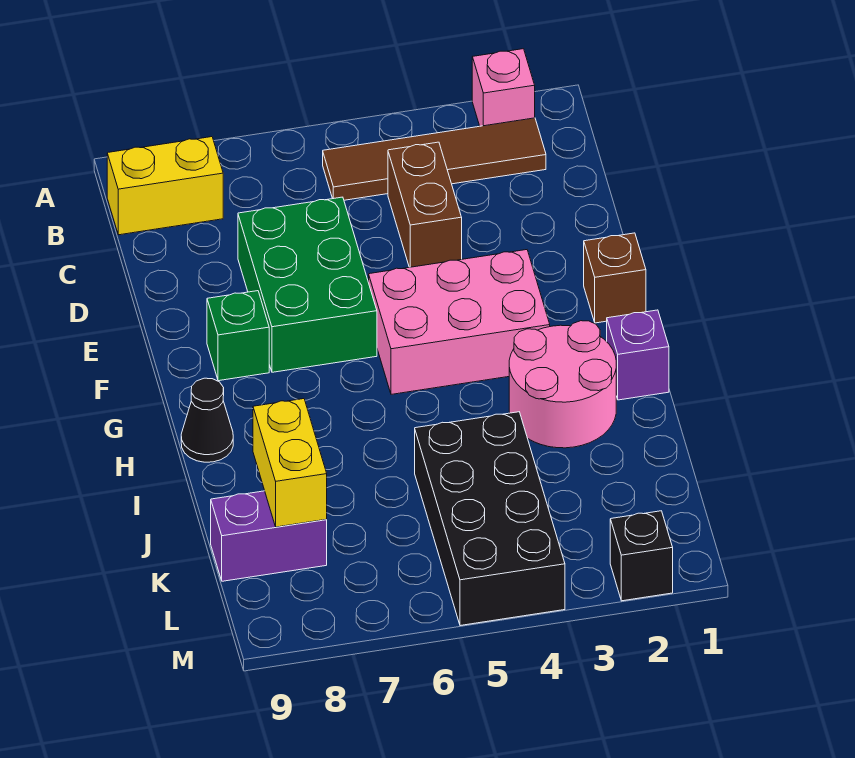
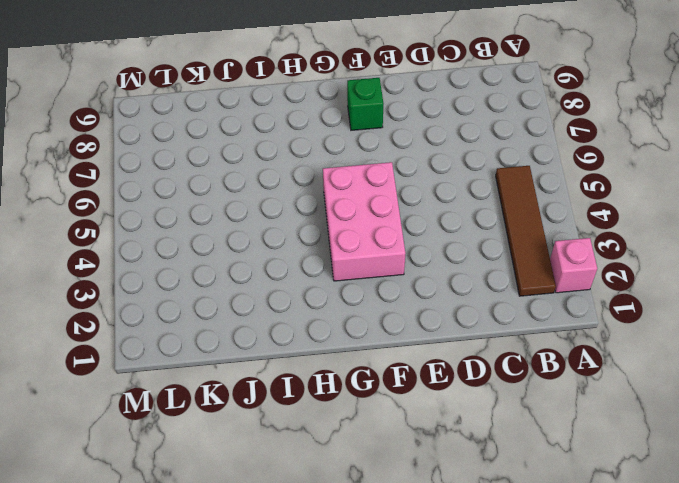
none -> yellow brick B8:B9 level 1
none -> brown brick C4:D4 level 1
none -> green brick D6:F7 level 1

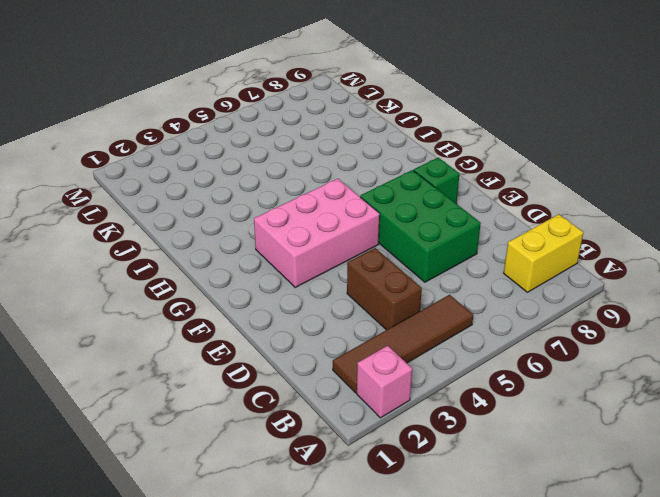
none -> brown brick F1 level 1
none -> purple brick H1 level 1
none -> pink round brick H2:I3 level 1

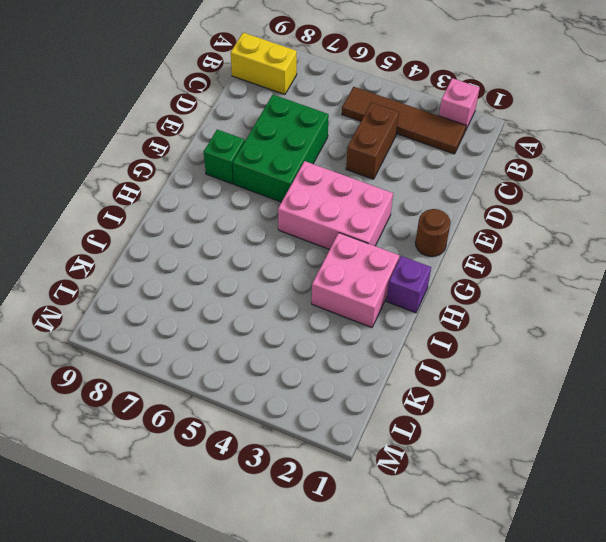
brown round brick F1 level 1 -> brown brick F1 level 1
pink brick H2:I3 level 1 -> pink round brick H2:I3 level 1
none -> black cone H9 level 1
none -> black brick J4:M5 level 1
none -> purple brick K8:K9 level 1

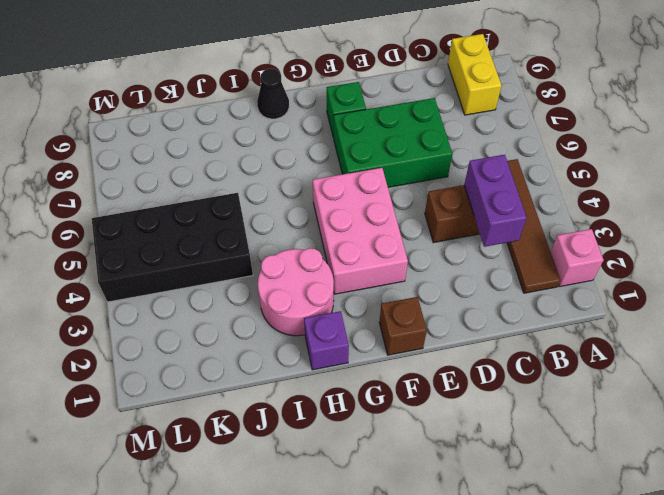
purple brick C3:C4 level 2 -> purple brick K8:K9 level 1
none -> black brick M2 level 1
none -> yellow brick J8:K8 level 2

